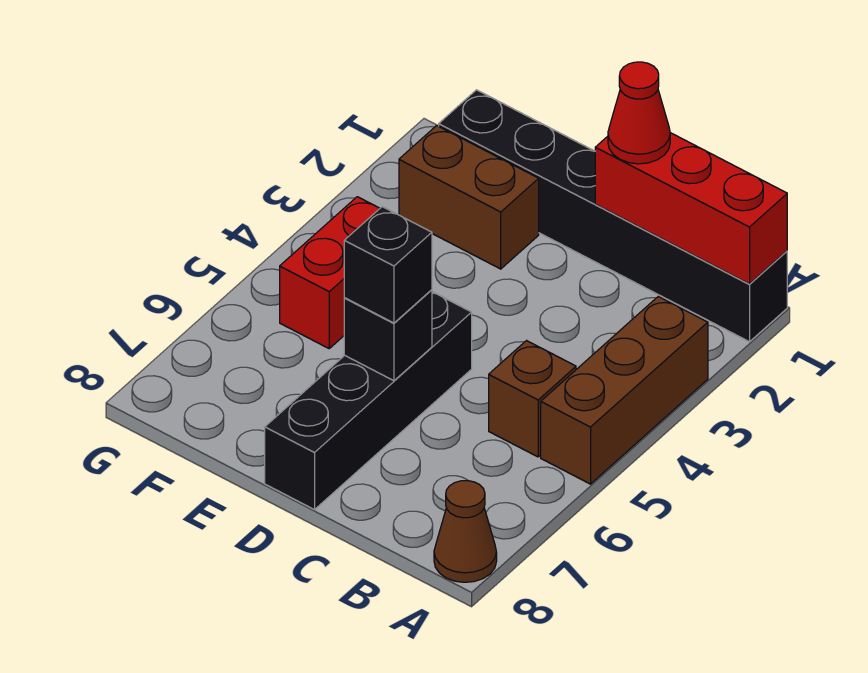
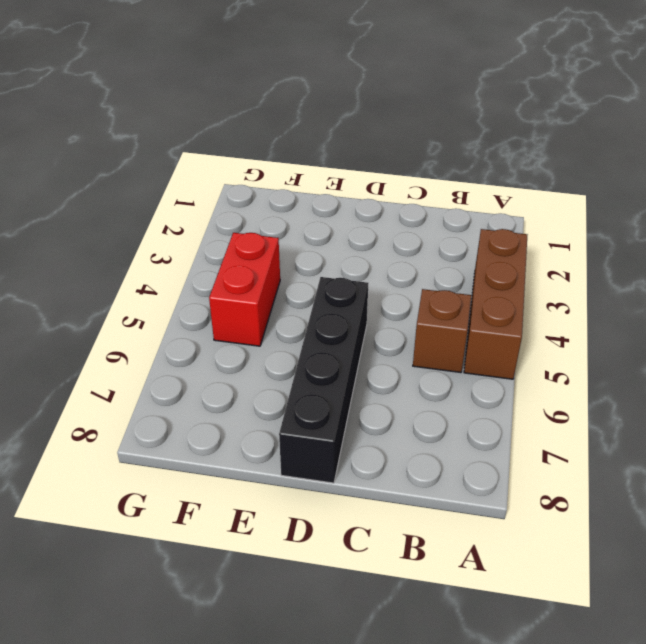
none -> black brick A1:F1 level 1
none -> brown cone A8 level 1

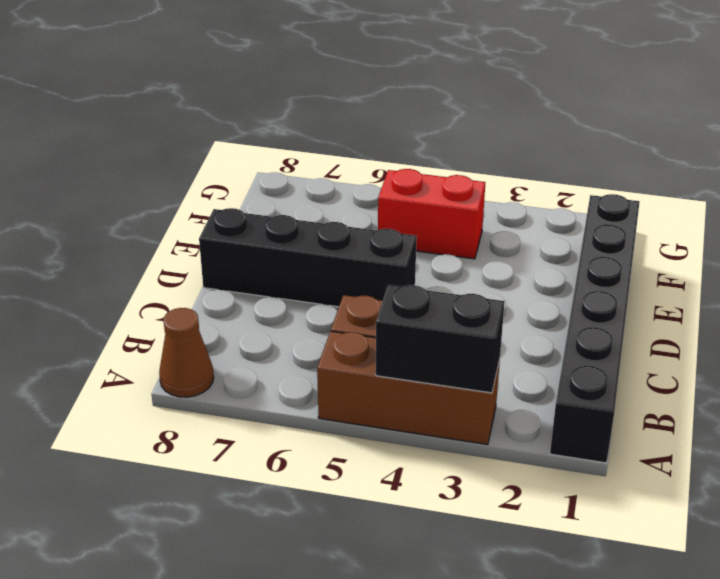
black brick A3:A4 level 2 -> none
none -> brown brick E2:F2 level 1
none -> red brick A1:C1 level 2

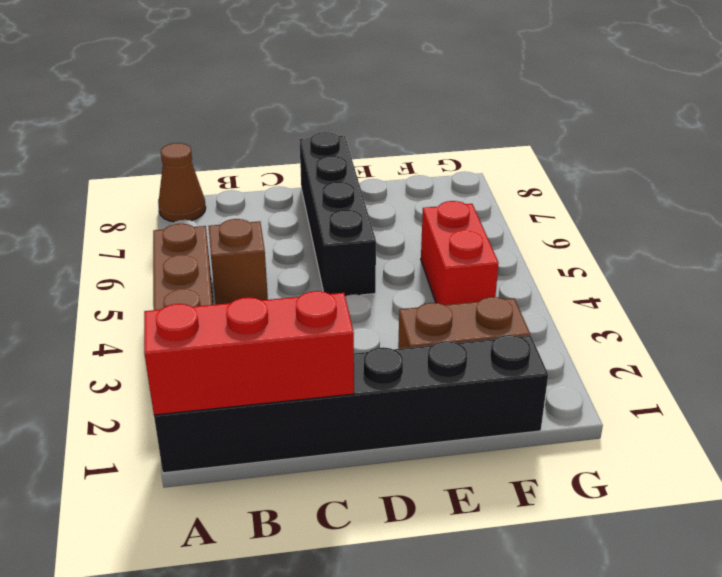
none -> black brick D6 level 2
none -> red cone C1 level 3

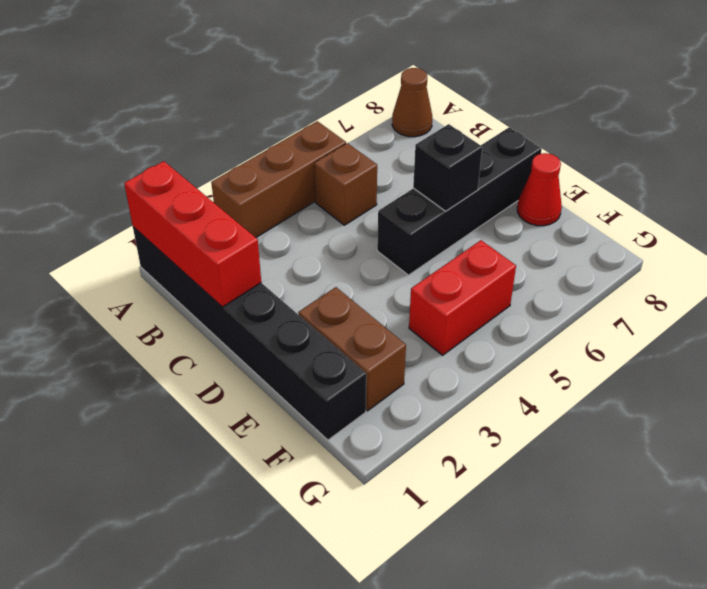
red cone E8 level 1 -> red cone C1 level 3
none -> black brick D6 level 3

